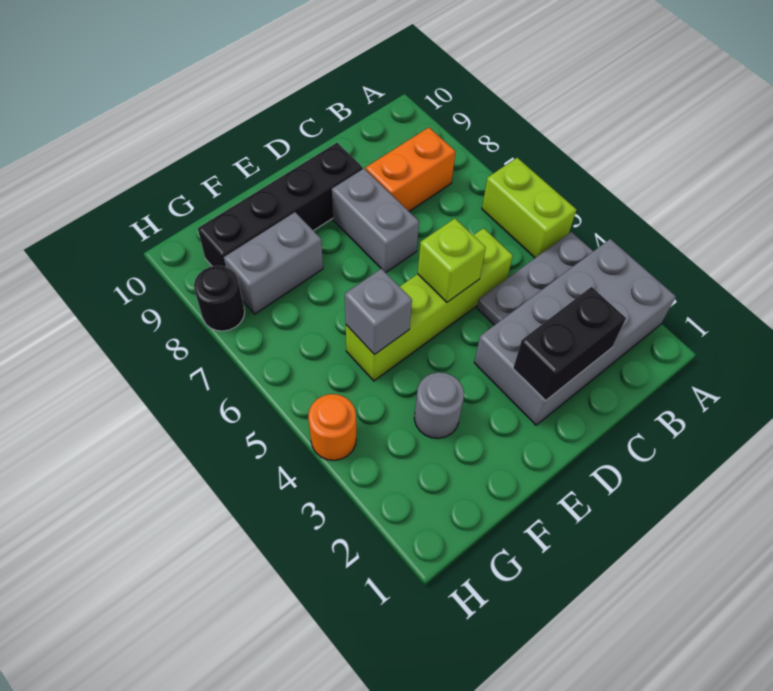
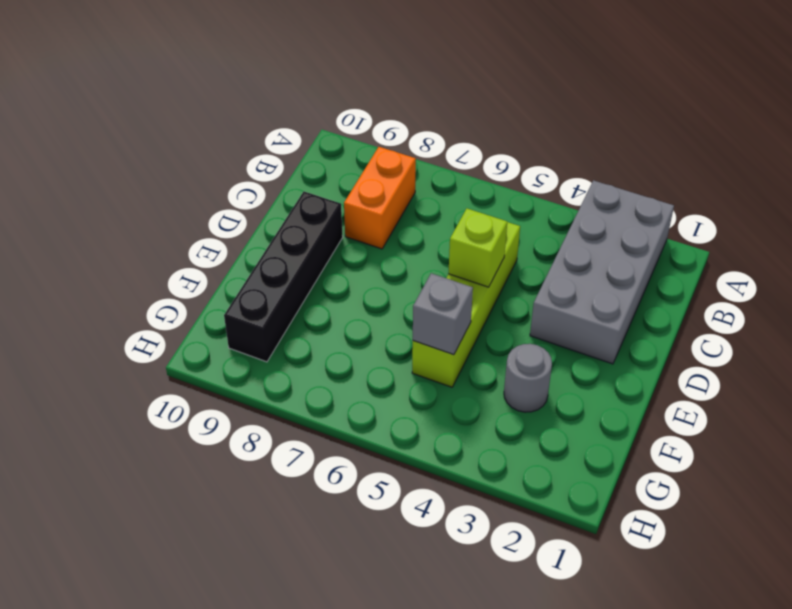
none -> grey plate A4:C4 level 1
none -> lime brick A5:A6 level 1
none -> grey brick D7:D8 level 1

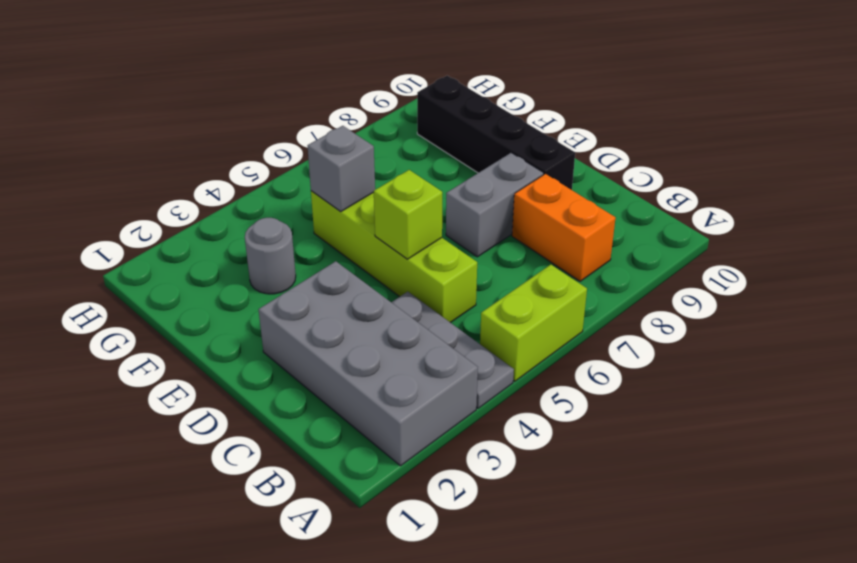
none -> grey brick F8:G8 level 1
none -> orange round brick H4 level 1
none -> black round brick H8 level 1

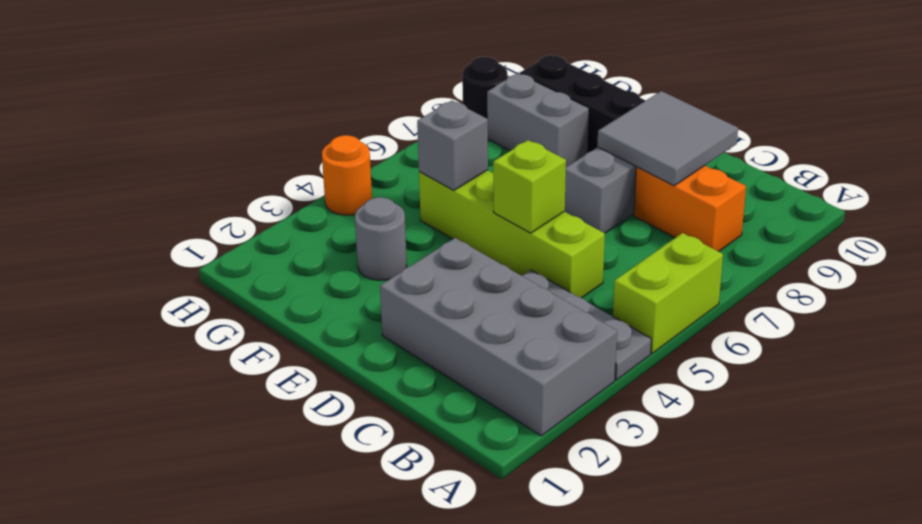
grey tile C8:D9 level 2 -> none
none -> black brick C2:D2 level 2

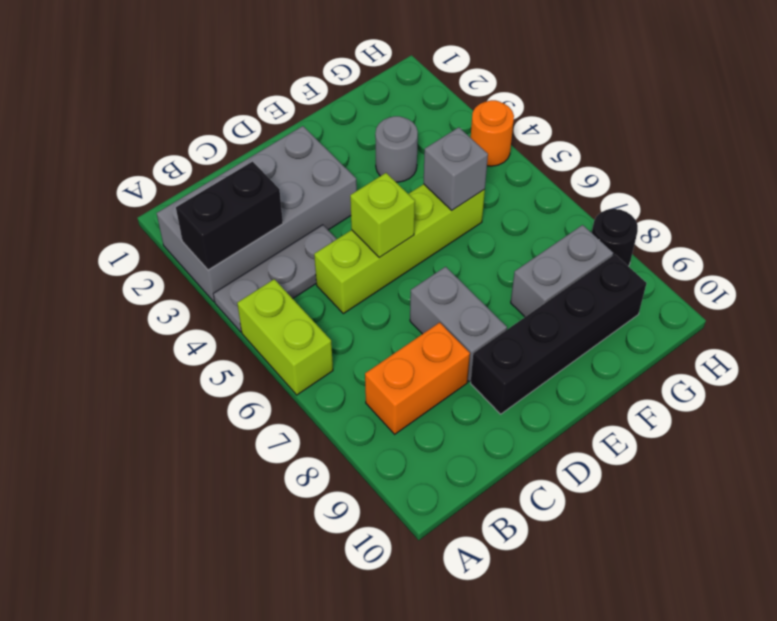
black brick A3:B3 level 2 -> black brick C2:D2 level 2

